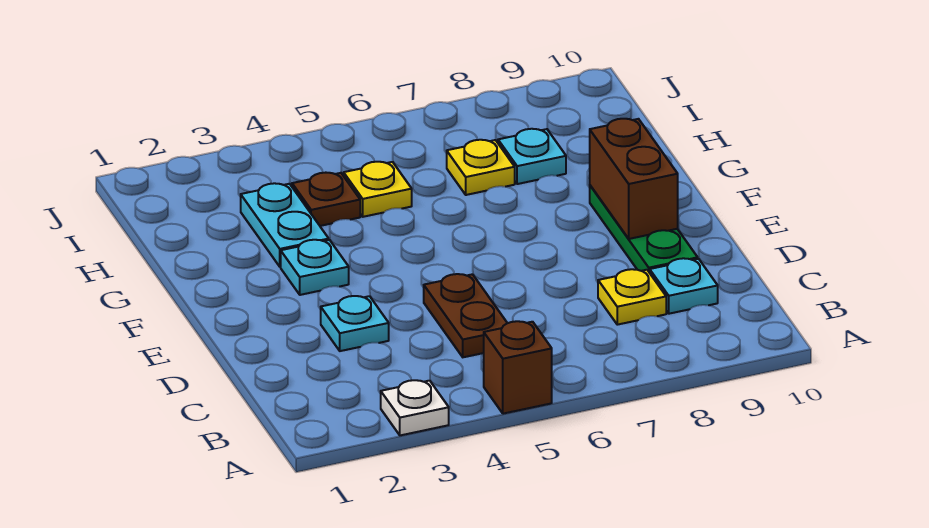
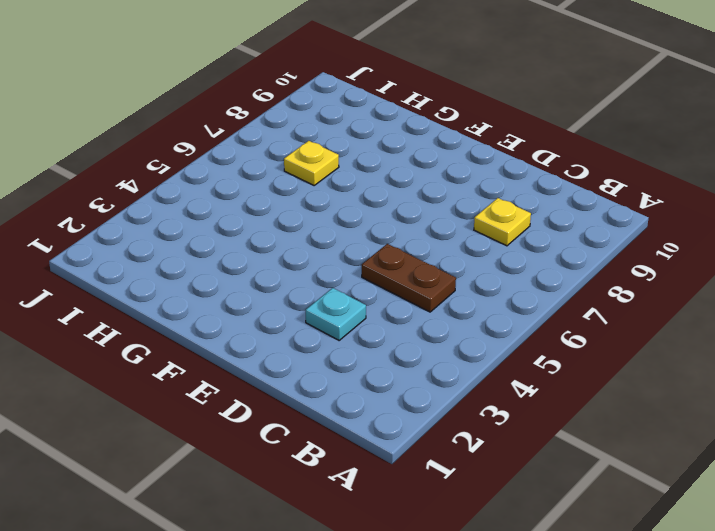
none -> white plate A3 level 1
none -> brown brick A5 level 1
none -> cyan plate C9 level 1

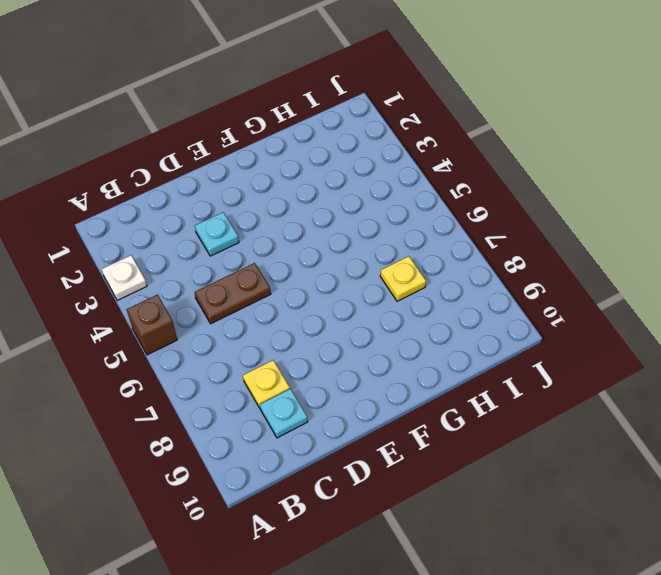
none -> green plate D9:F9 level 1
none -> cyan plate F3 level 1
none -> cyan plate G3:H3 level 1

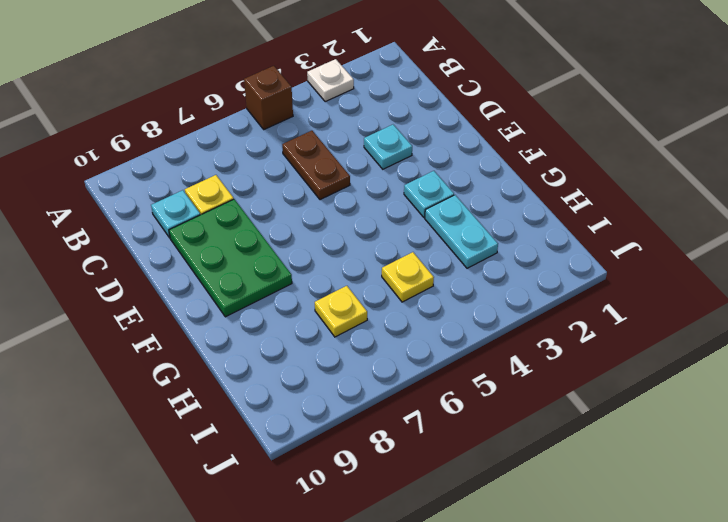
green plate D8:F9 level 1 -> green plate D9:F9 level 1
none -> brown plate H4 level 1
none -> cyan plate H8 level 1
none -> brown brick E9:F9 level 2

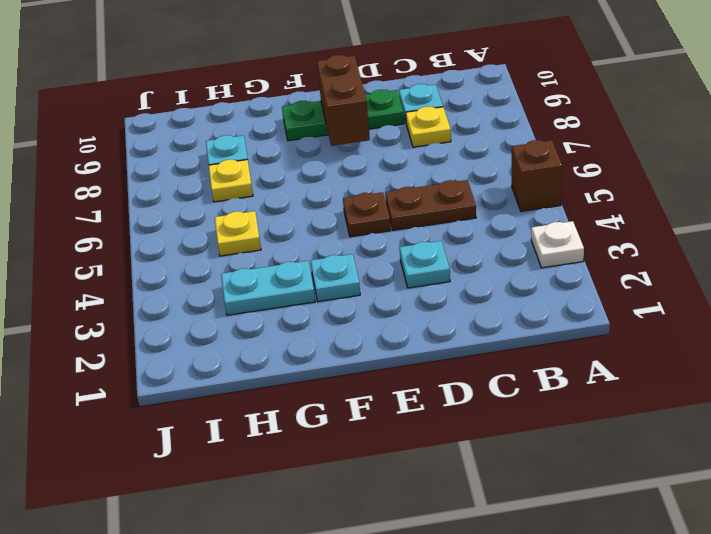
brown plate E5 level 1 -> brown plate H4 level 1
brown brick E8:E9 level 2 -> brown brick E9:F9 level 2

